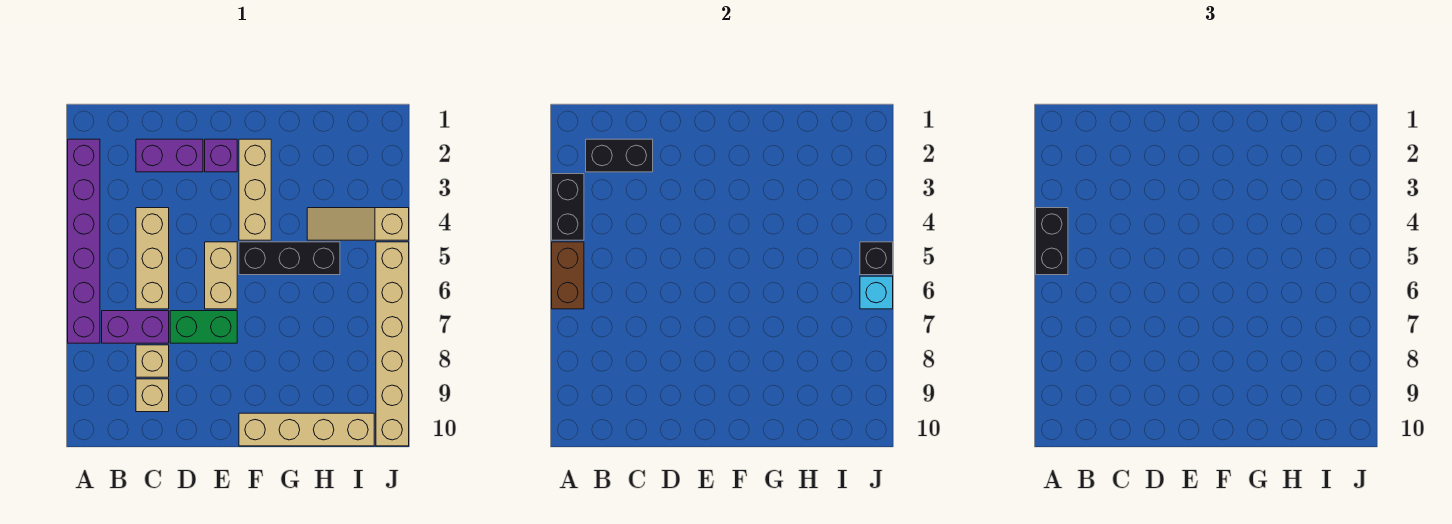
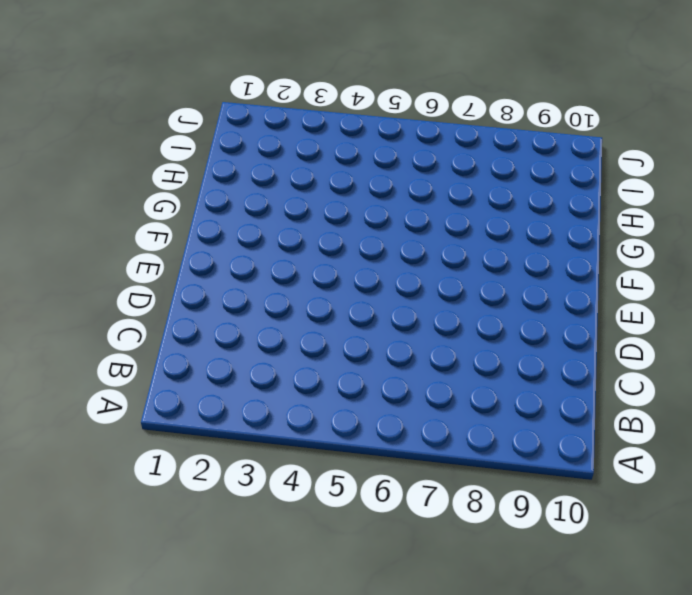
none -> purple brick A2:A7 level 1
none -> purple brick B7:C7 level 1
none -> purple brick C2:D2 level 1

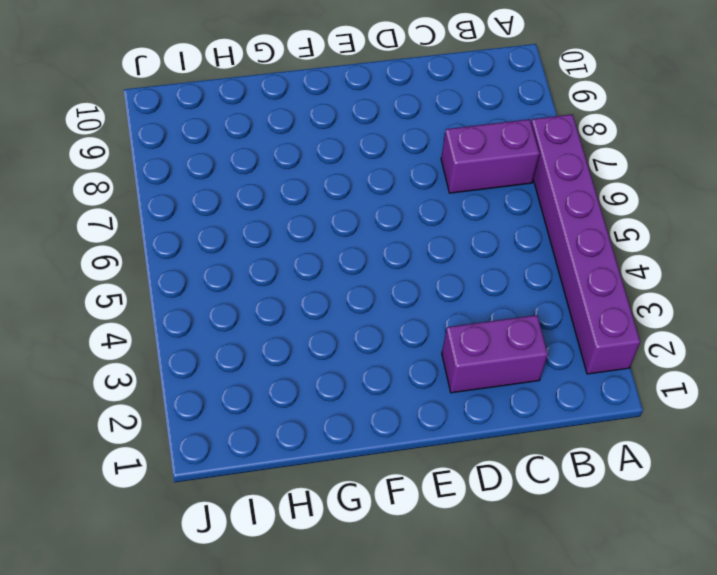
none -> tan brick C4:C6 level 1
none -> tan brick C8 level 1
none -> tan brick C9 level 1

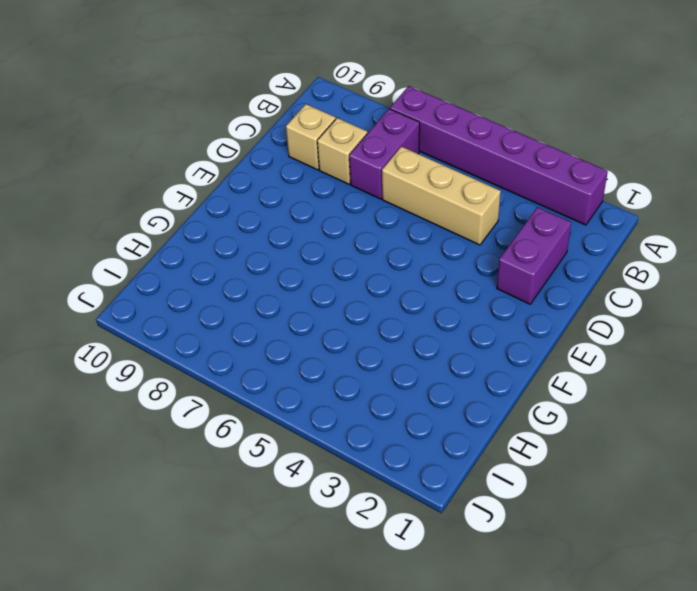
none -> green brick D7:E7 level 1
none -> purple brick E2 level 1
none -> tan brick E5:E6 level 1

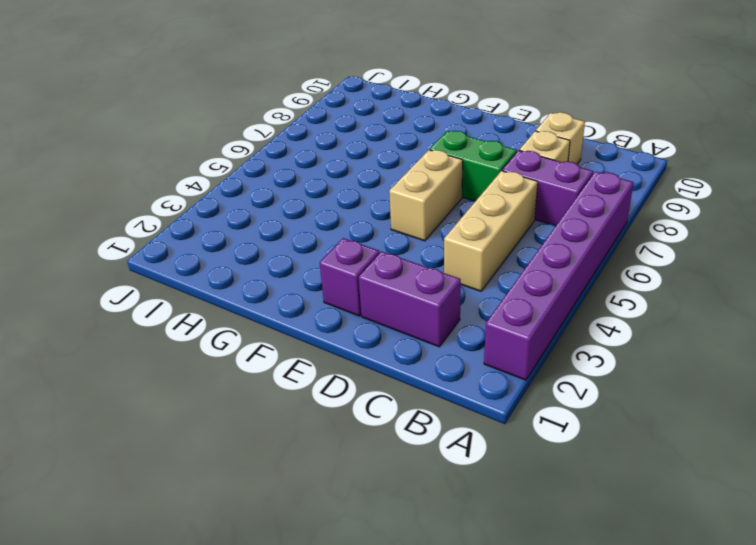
none -> tan brick F2:F4 level 1
none -> black brick F5:H5 level 1
none -> tan brick F10:I10 level 1

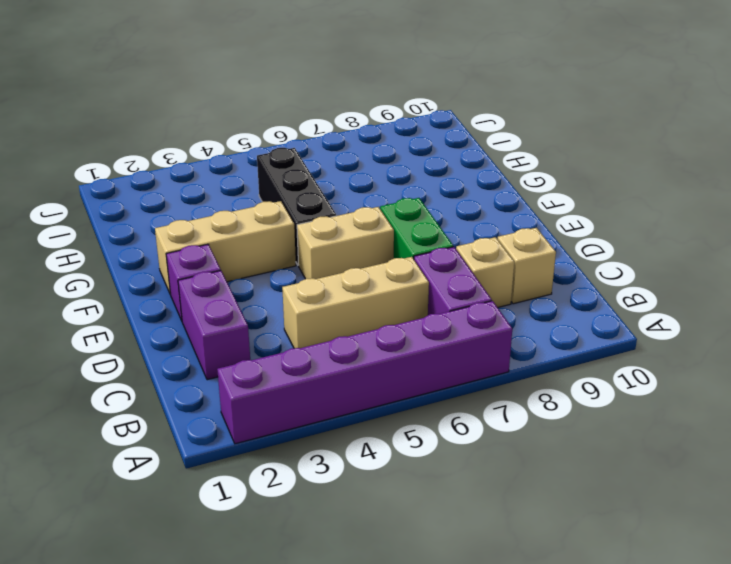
none -> tan brick F10:I10 level 1
none -> tan slope H4:J4 level 1 top J
none -> tan brick J5:J10 level 1

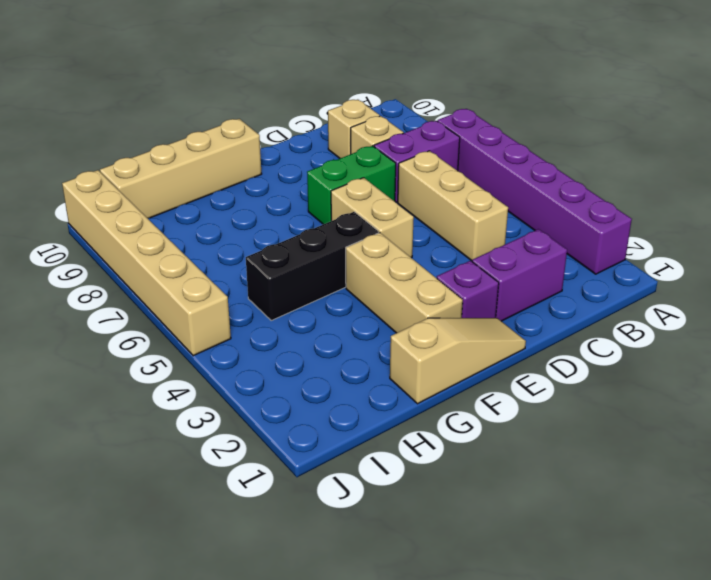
tan slope E1:G1 level 1 top G -> tan slope H4:J4 level 1 top J
none -> black brick A3:A4 level 2
none -> brown brick A5:A6 level 2
none -> black brick B2:C2 level 2

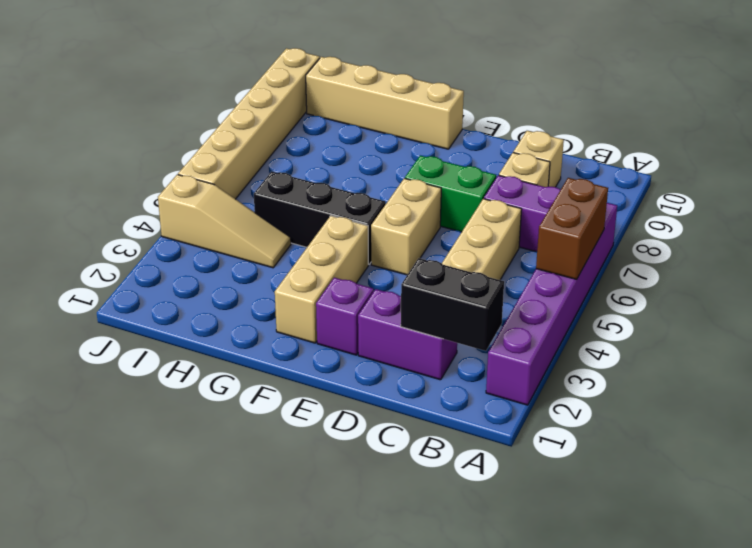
none -> black brick A3:A4 level 2
none -> black brick J5 level 2
none -> cyan brick J6 level 2

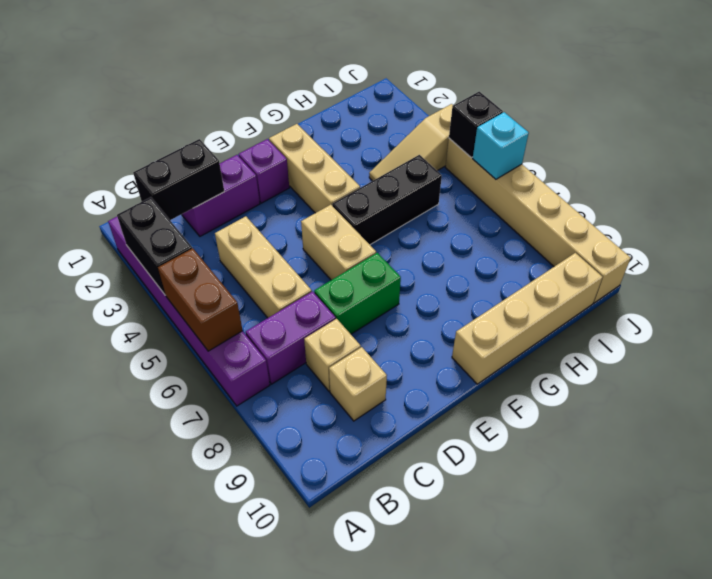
none -> black brick A4:A5 level 3

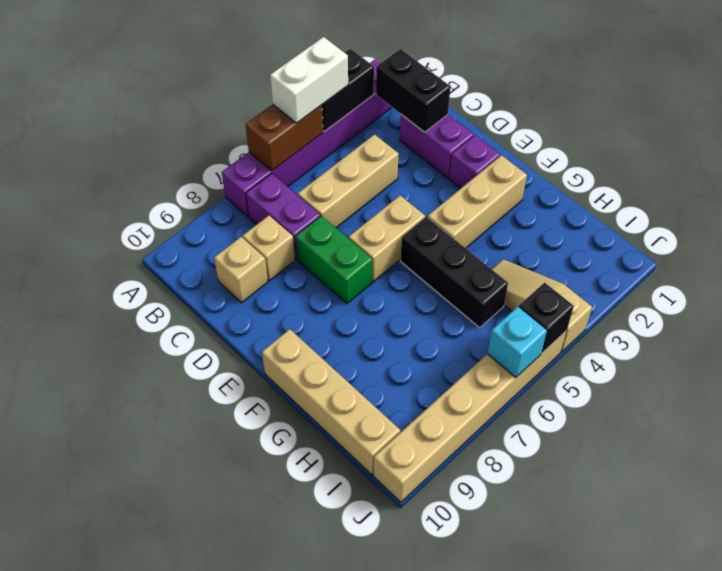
white brick A4:A5 level 3 -> black brick A4:A5 level 3

